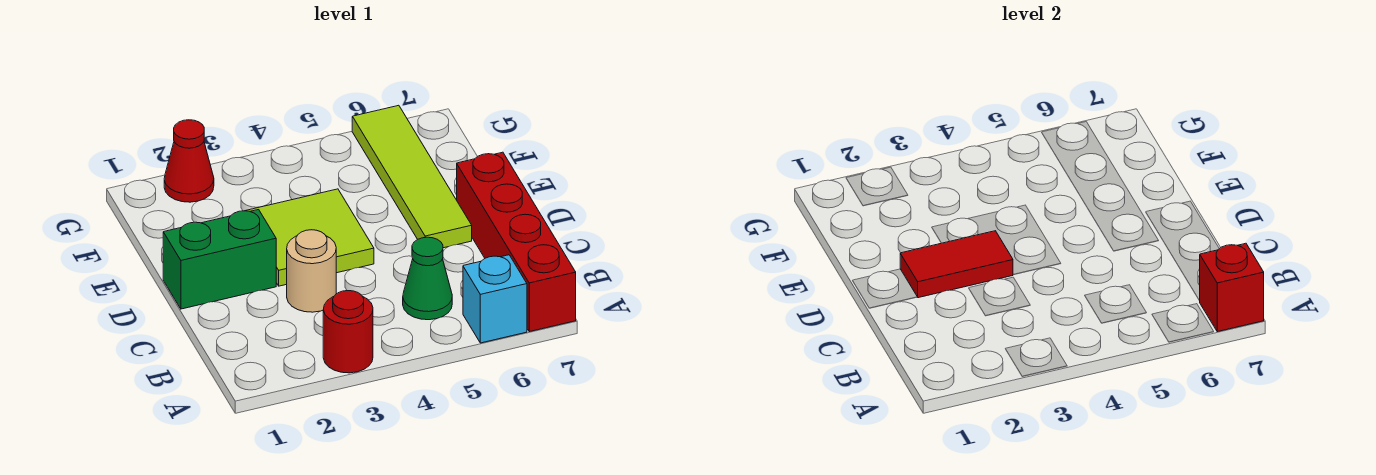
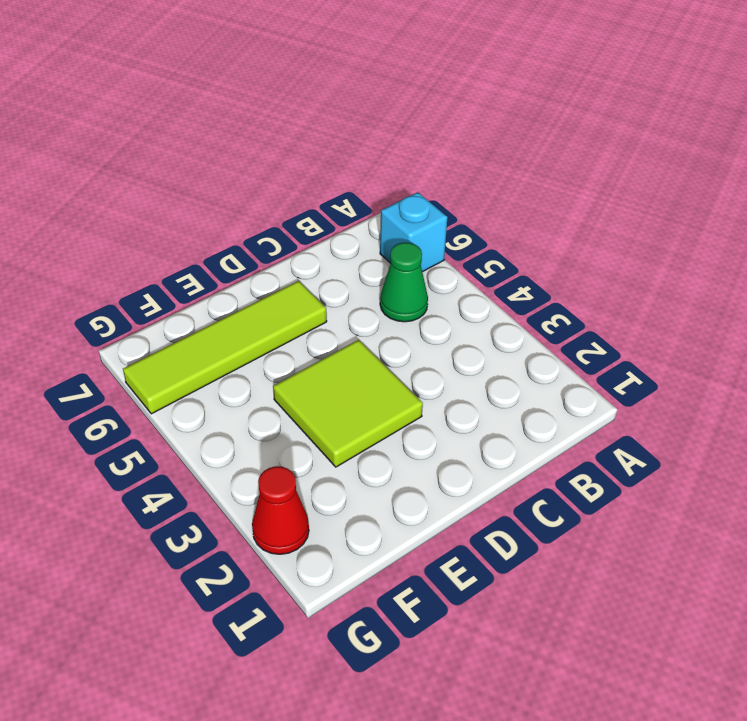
none -> red round brick A3 level 1
none -> red brick A7:D7 level 1

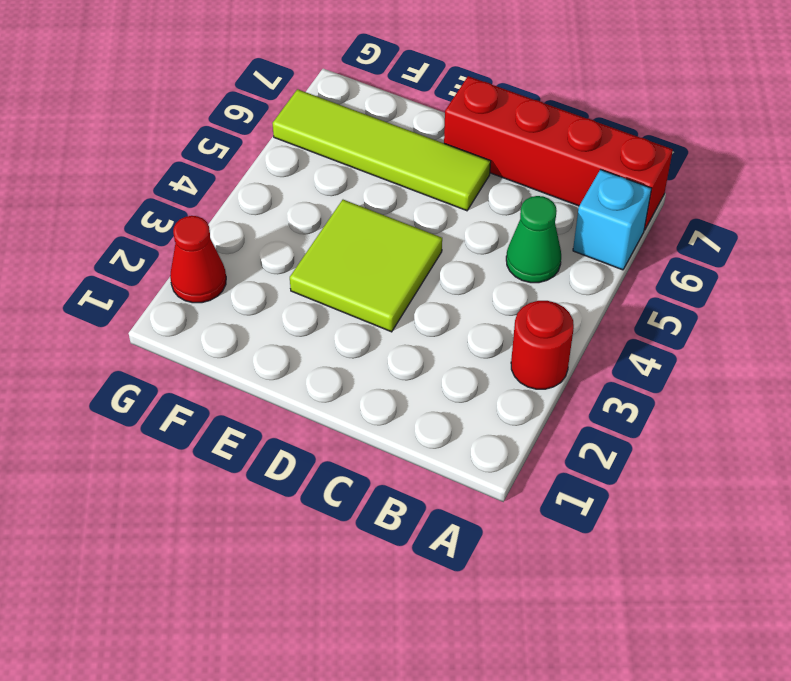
none -> tan round brick C3 level 1
none -> green brick D1:D2 level 1

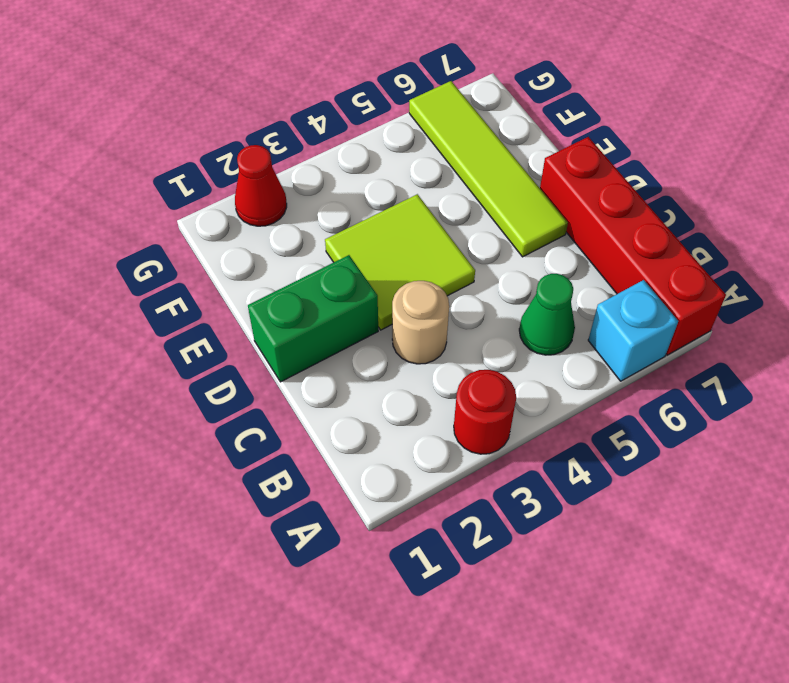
none -> red brick A7 level 2
none -> red tile D2:D3 level 2

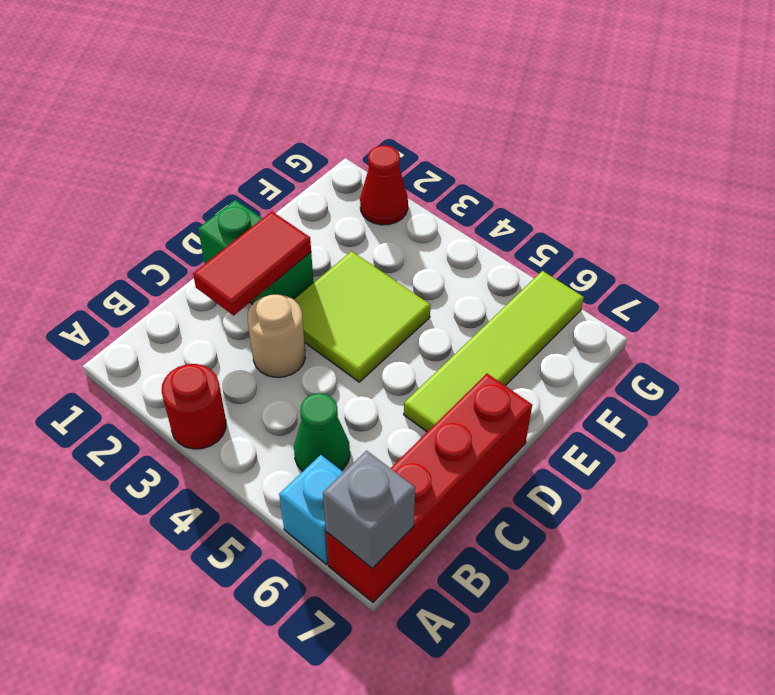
grey brick A7 level 2 -> red brick A7 level 2
red tile C2:D2 level 2 -> red tile D2:D3 level 2

